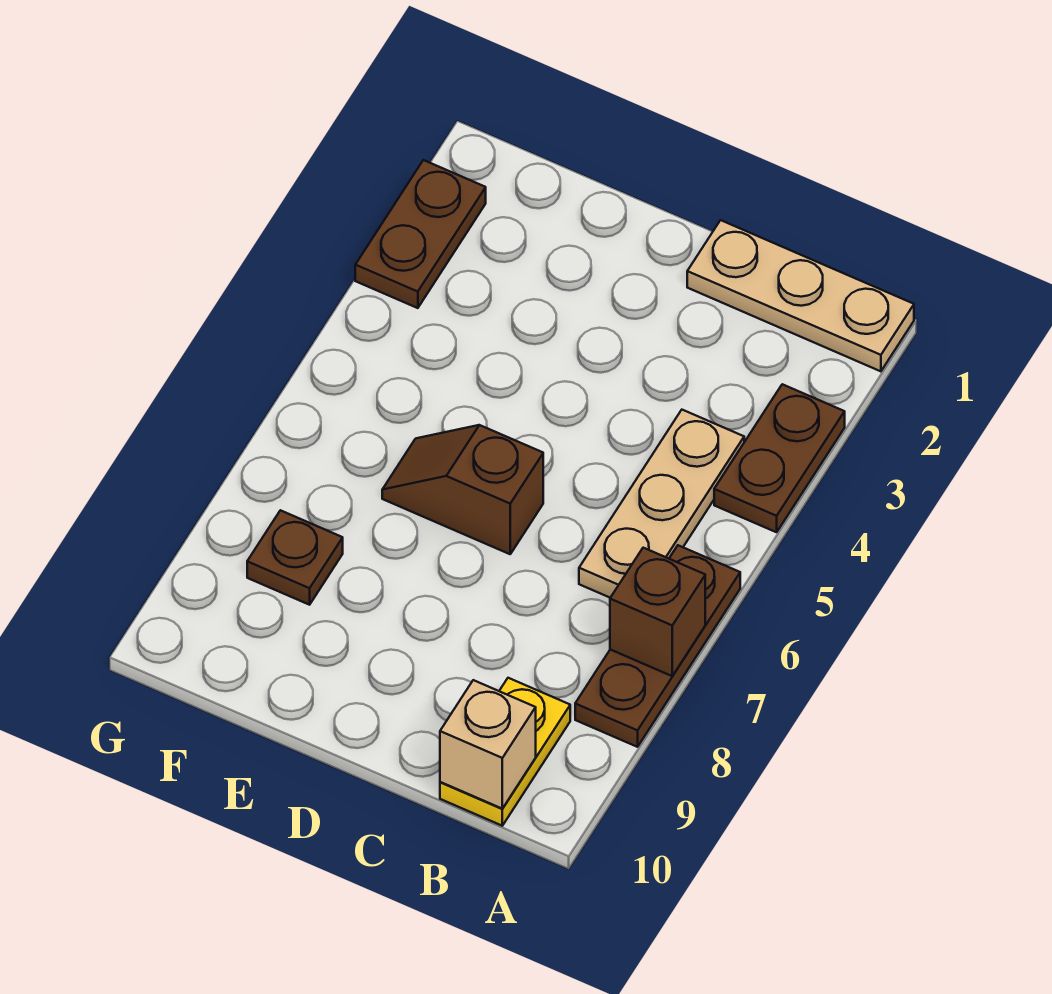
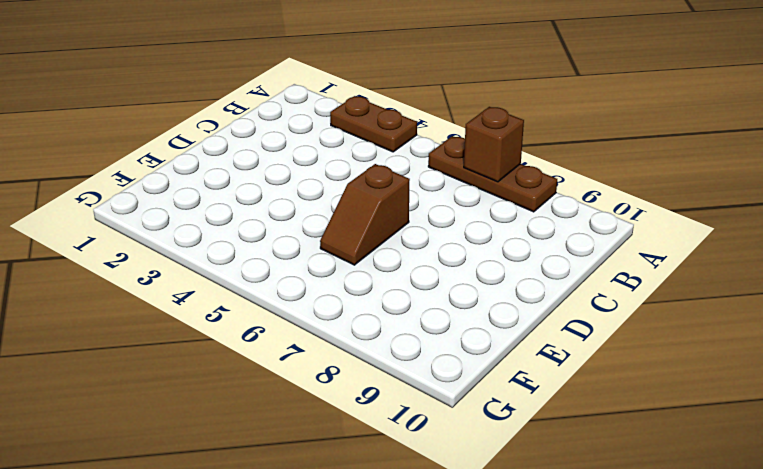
none -> tan plate A1:C1 level 1
none -> tan plate B4:B6 level 1

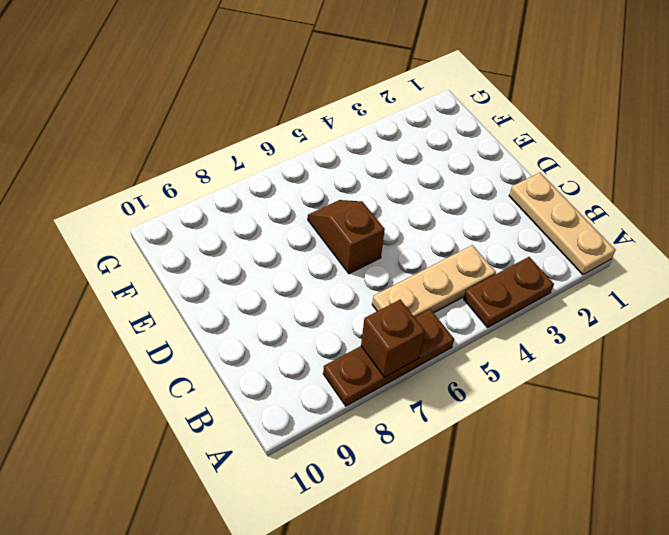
none -> yellow plate B9:B10 level 1
none -> brown plate F8 level 1

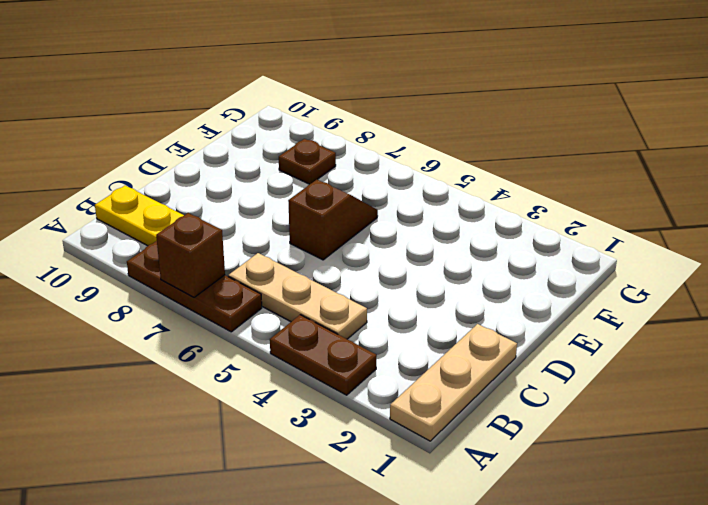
none -> brown plate G2:G3 level 1
none -> tan brick B10 level 2

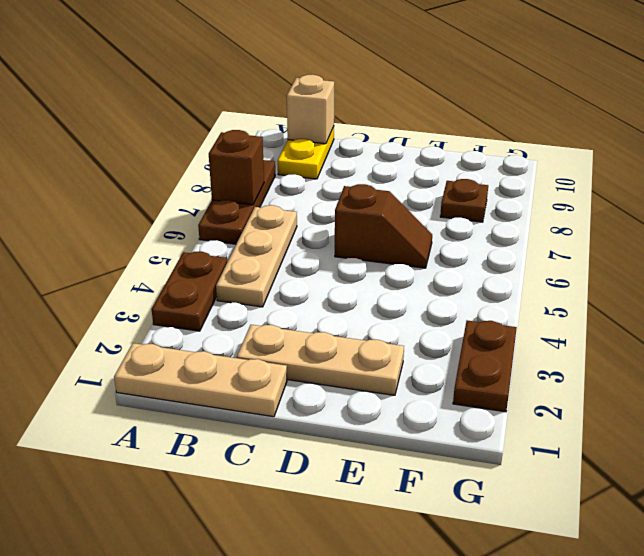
tan plate C2:E2 level 1 -> none

